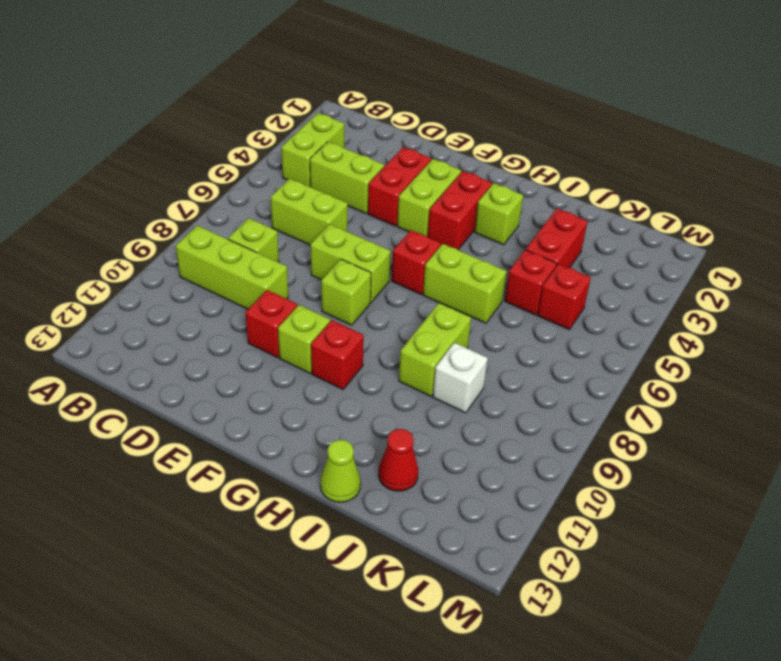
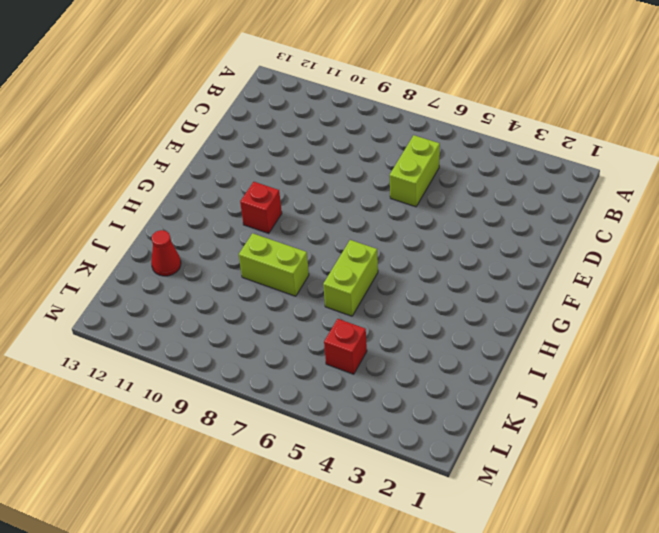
none -> lime brick B3:B4 level 1
none -> lime brick B9:D9 level 1
none -> lime brick C4:D4 level 1

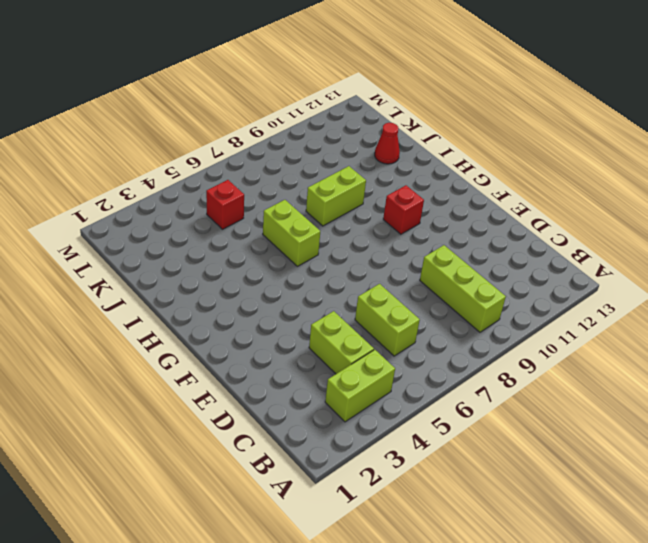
none -> lime brick C8 level 1
none -> red brick E3:E4 level 1
none -> lime brick E7:F7 level 1

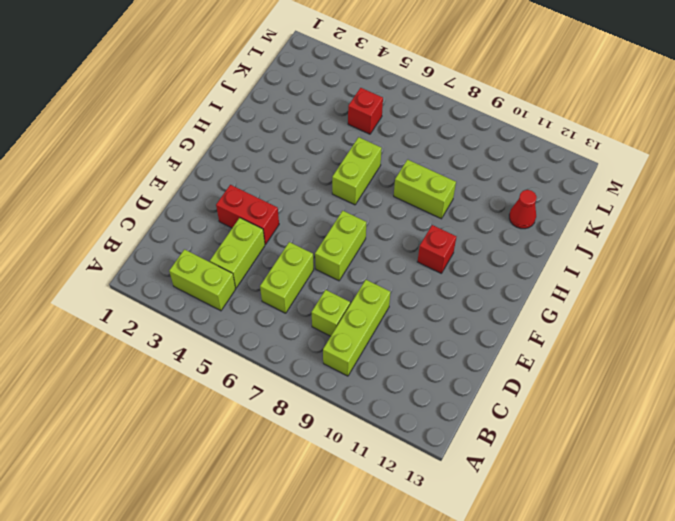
none -> red brick E10 level 1
none -> lime brick F3:F4 level 1
none -> lime brick F8 level 1

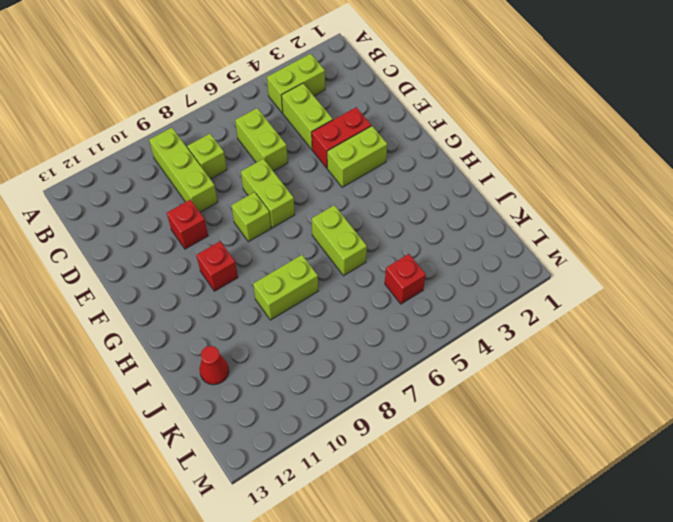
none -> lime brick F10 level 1
none -> red brick G3:G4 level 1
none -> red brick G6 level 1

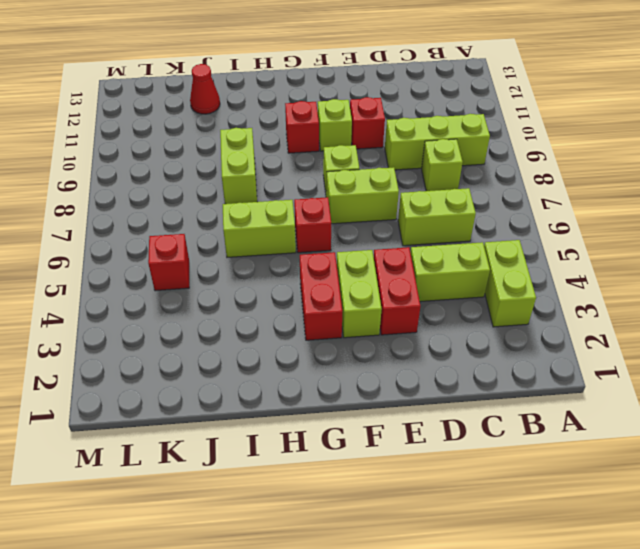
none -> lime brick H3 level 1
none -> lime cone I13 level 1
none -> red brick J3:J4 level 1

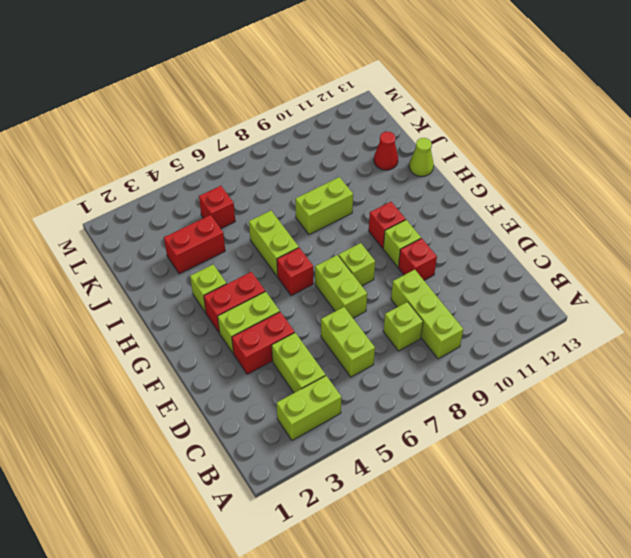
none -> red brick J5 level 1
none -> white brick J9 level 1

